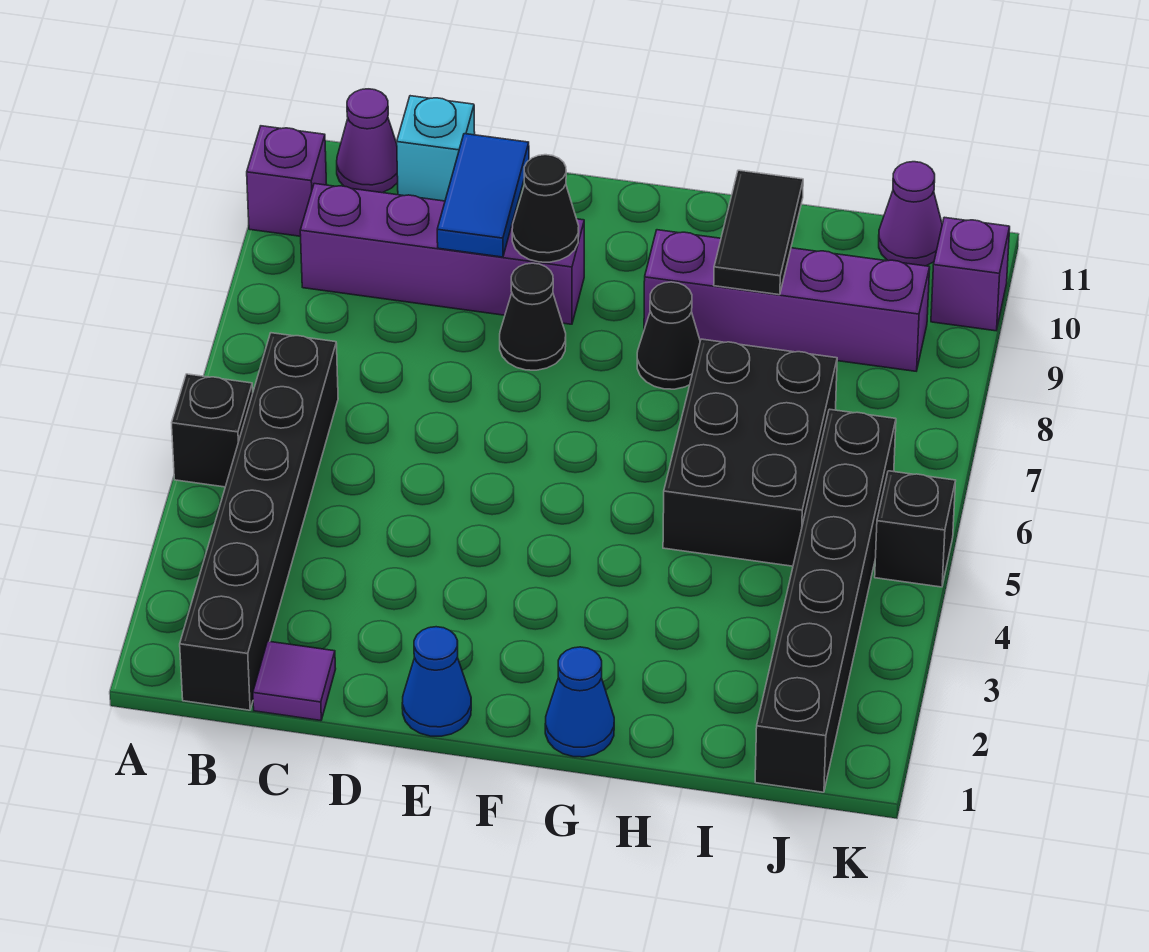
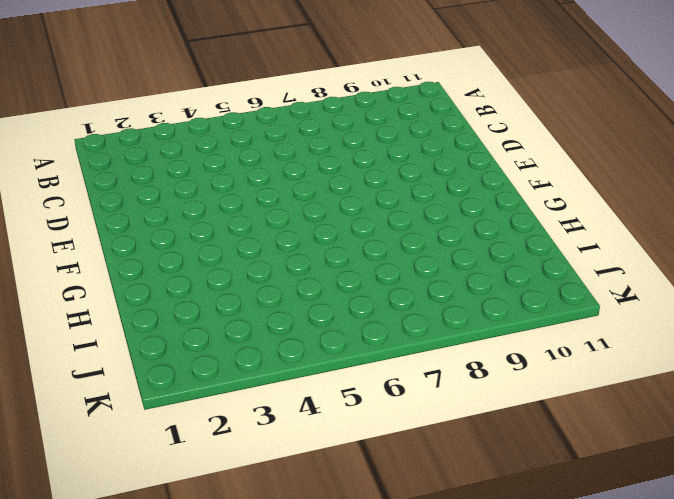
none -> black brick A5 level 1
none -> purple brick A10 level 1
none -> black brick B1:B6 level 1

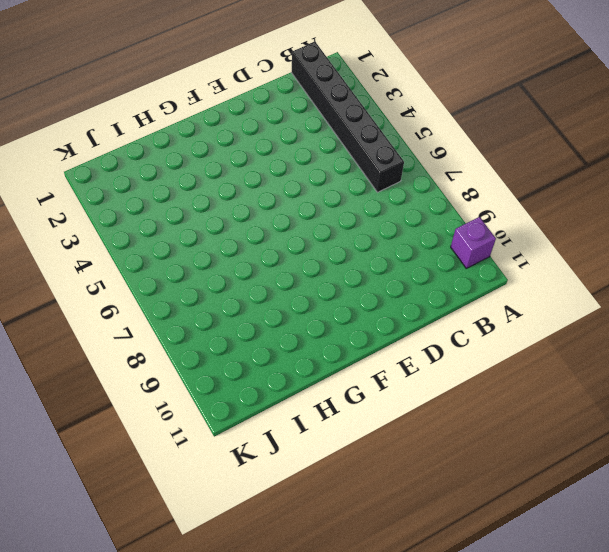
none -> black brick A5 level 1
none -> purple brick B9:E9 level 1
none -> purple cone B11 level 1

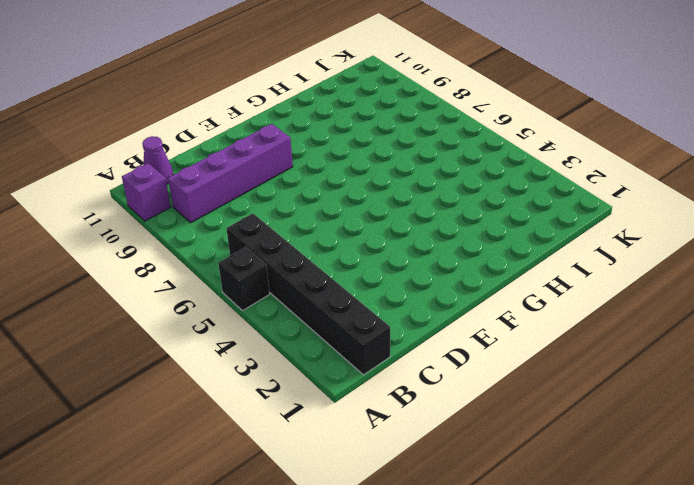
none -> purple tile C1 level 1
none -> cyan brick C11 level 1
none -> blue cone E1 level 1

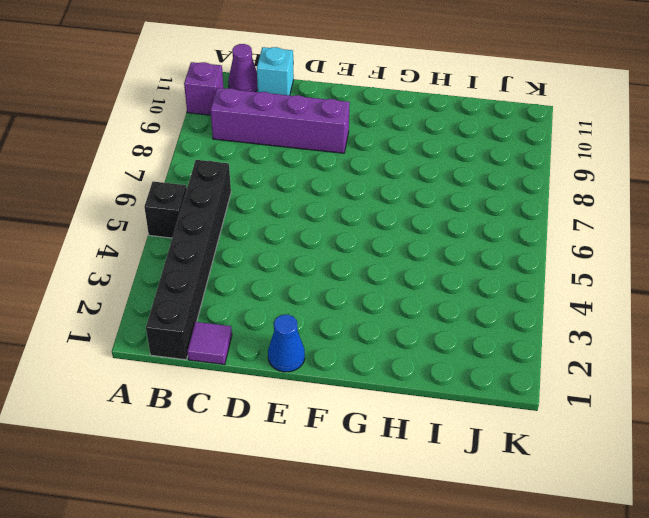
none -> black cone E8 level 1
none -> blue cone G1 level 1
none -> black cone G8 level 1

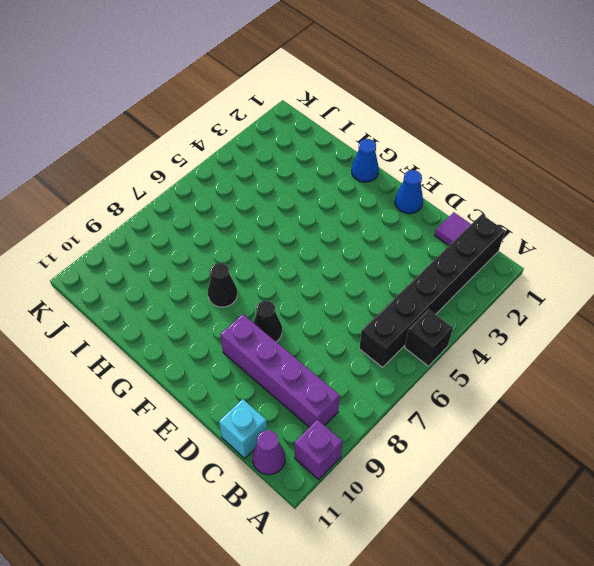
none -> purple brick G9:J9 level 1
none -> black brick H5:I7 level 1
none -> black brick J1:J6 level 1

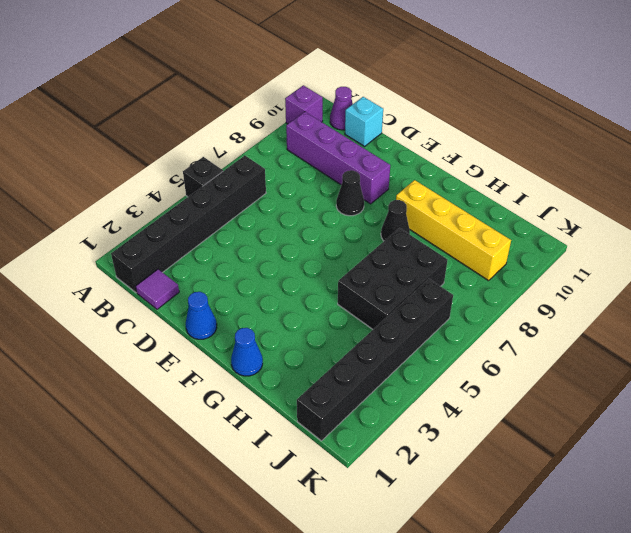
yellow brick G9:J9 level 1 -> purple brick G9:J9 level 1
none -> purple cone J11 level 1
none -> black brick K5 level 1
none -> purple brick K10 level 1

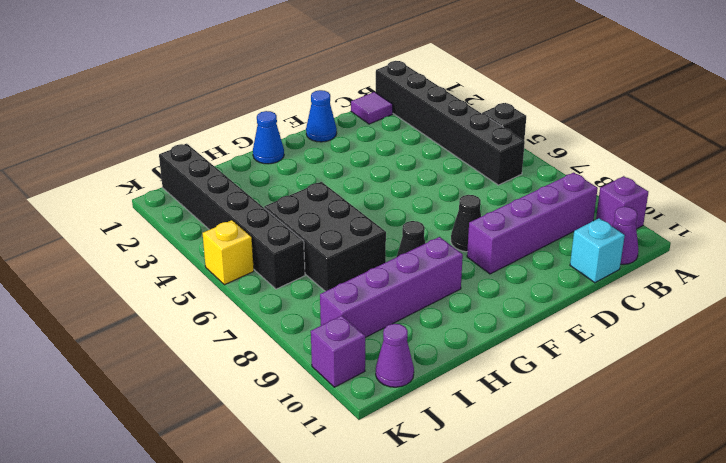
yellow brick K5 level 1 -> black brick K5 level 1
none -> blue tile D9:D10 level 2
none -> black cone E9 level 2
none -> black tile H9:H10 level 2

